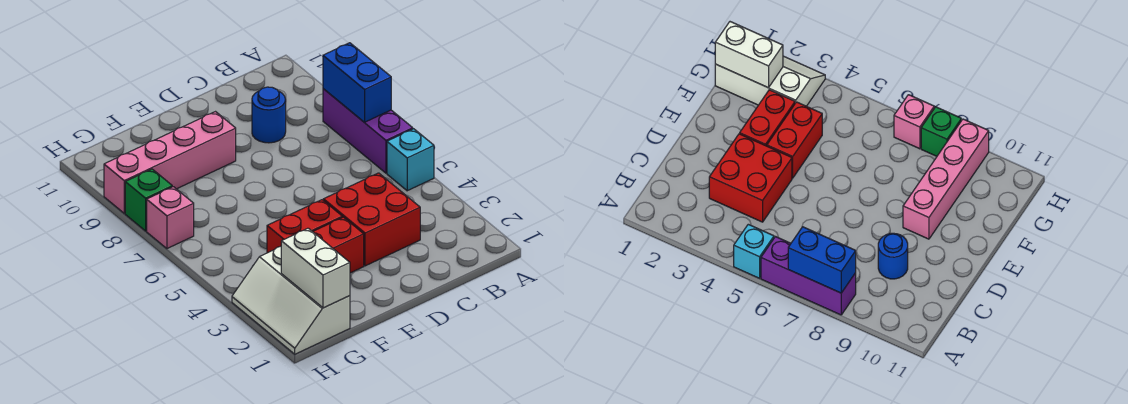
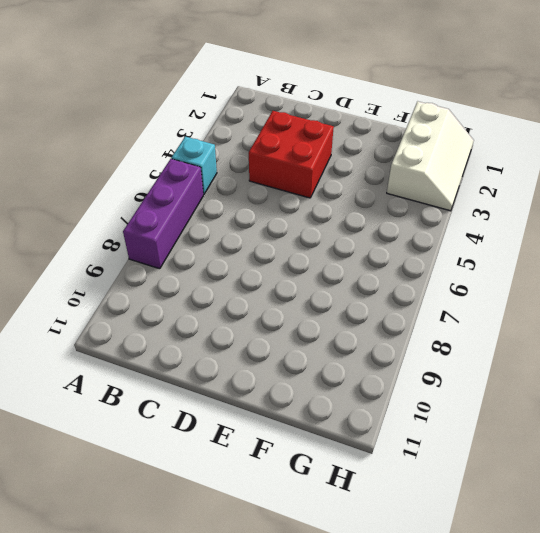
none -> blue round brick C9 level 1
none -> red brick E3:F3 level 1
none -> red brick E4:F4 level 1

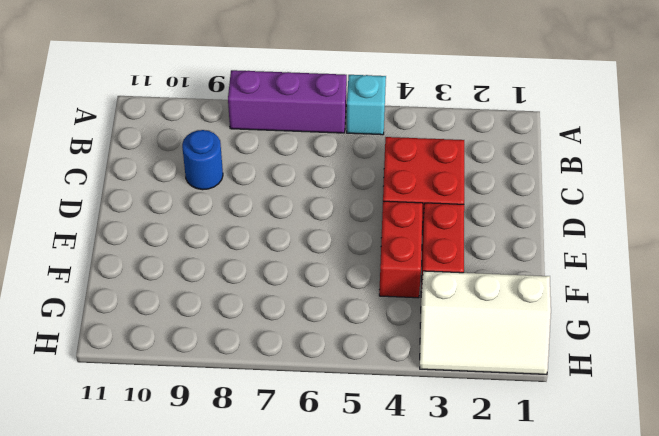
none -> pink brick E9:H9 level 1
none -> pink brick H7 level 1
none -> green brick H8 level 1

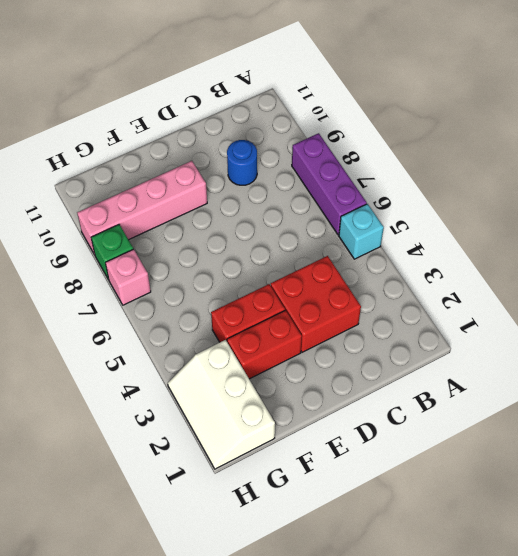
none -> blue brick A7:A8 level 2
none -> white brick G1:G2 level 2

